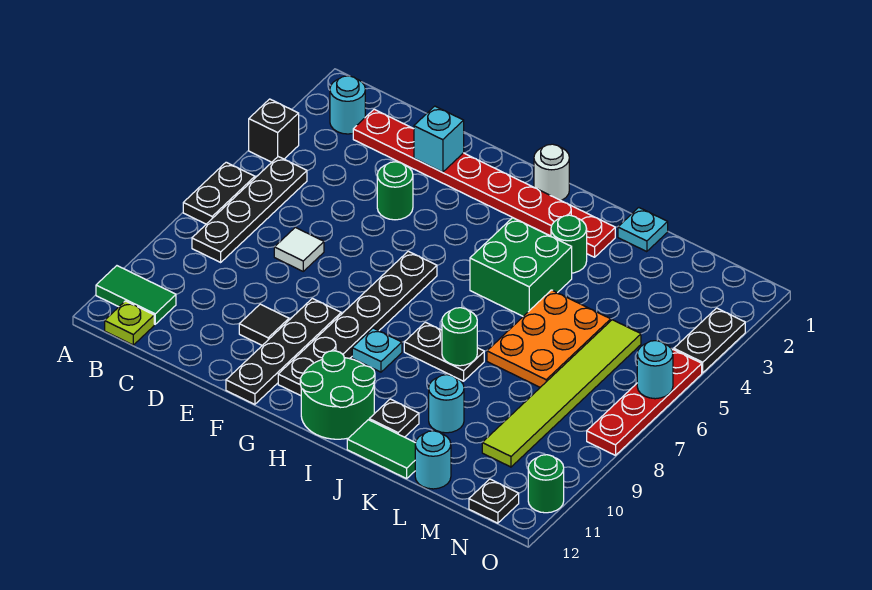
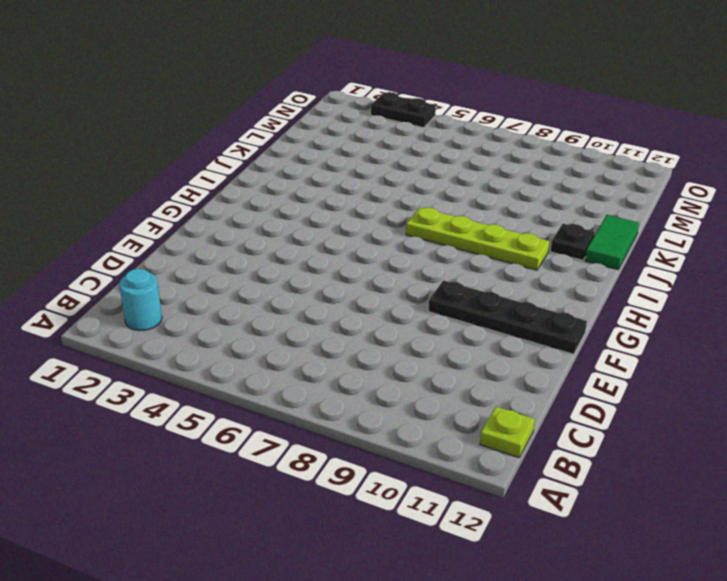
lime plate I7:I10 level 1 -> black plate I8:J8 level 1
none -> black brick A4 level 1
none -> black plate A6:A7 level 1
none -> green tile A11:B11 level 1
none -> black plate B5:B8 level 1

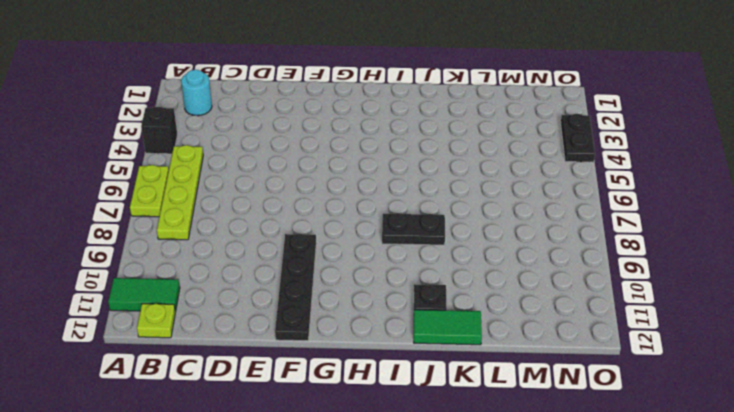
lime plate A6:A7 level 1 -> black plate A6:A7 level 1
lime plate B5:B8 level 1 -> black plate B5:B8 level 1
none -> red plate C2:J2 level 1
none -> white tile D7 level 1
none -> green round brick E4 level 1
none -> black tile E10 level 1

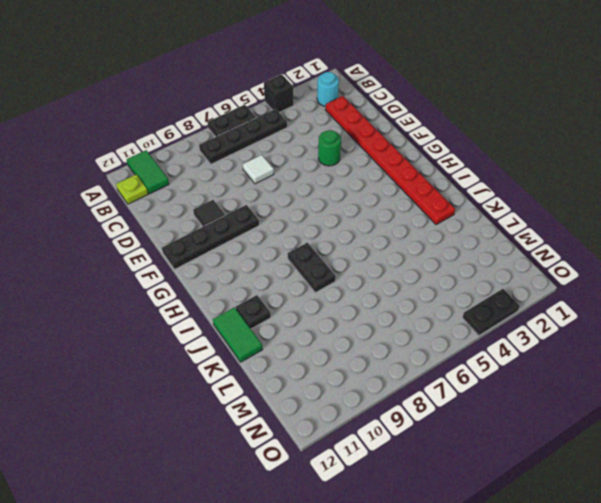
none -> black plate G6:G11 level 1
none -> white round brick H1 level 1
none -> cyan plate H9 level 1
none -> green round brick H11:I12 level 1

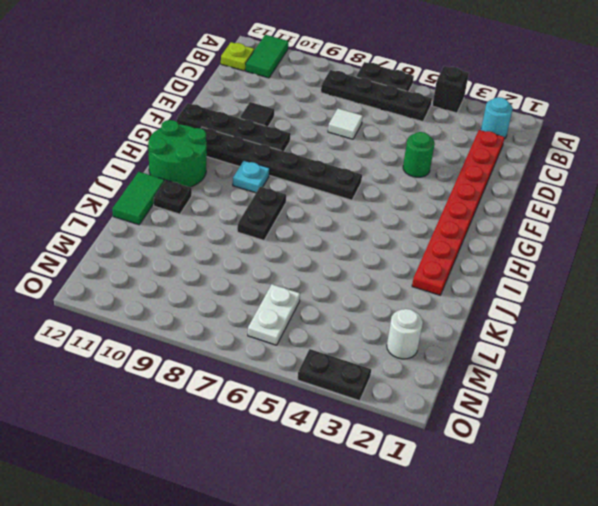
white round brick M2 level 1 -> white round brick H1 level 1
white plate M6:N6 level 1 -> lime tile M5:M10 level 1
none -> green brick I4:J5 level 1
none -> green round brick J3 level 1
none -> cyan plate K1 level 1
none -> orange plate K5:L7 level 1

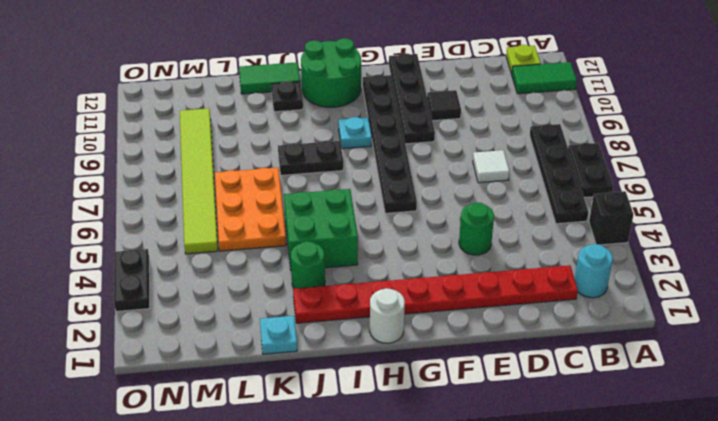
none -> cyan round brick K10 level 1
none -> cyan round brick L12 level 1
none -> black plate N12 level 1
none -> red plate O5:O8 level 1

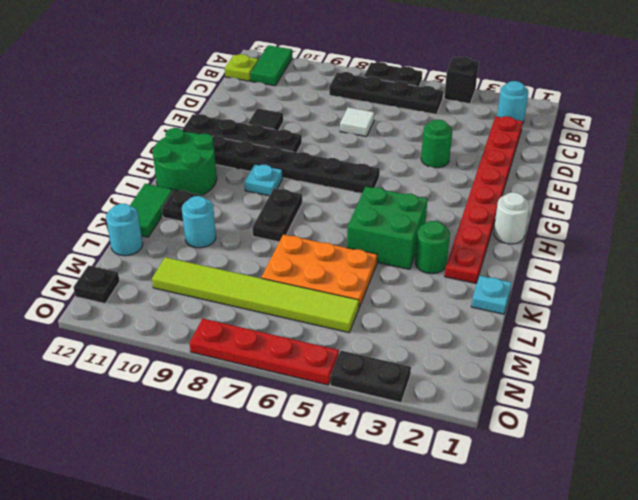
none -> green round brick O11 level 1
none -> cyan brick E2 level 2
none -> green round brick J8 level 2
none -> cyan round brick O6 level 2

